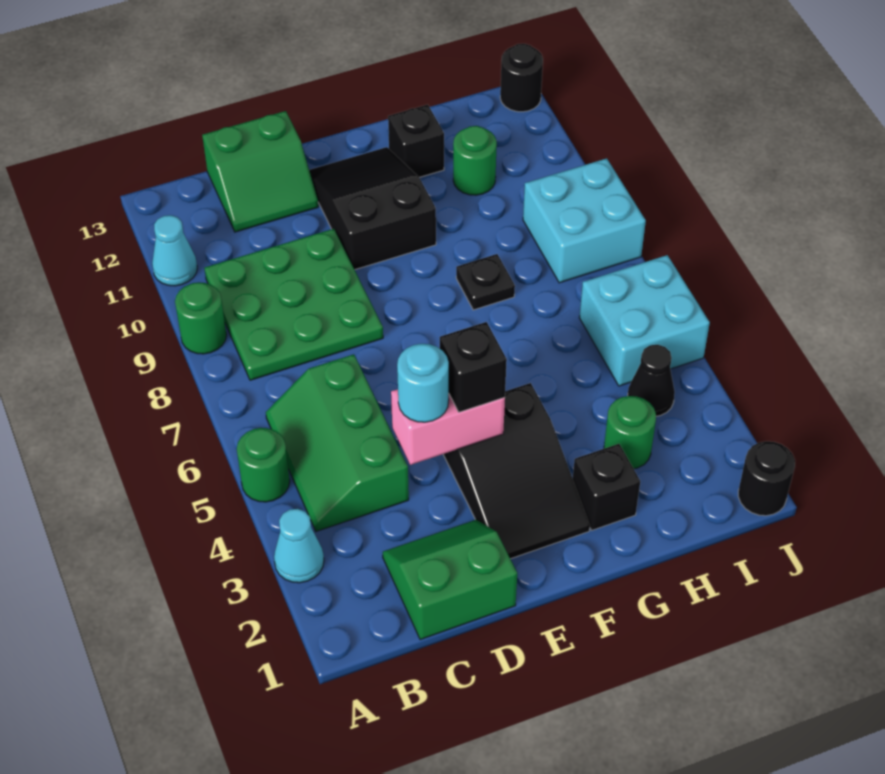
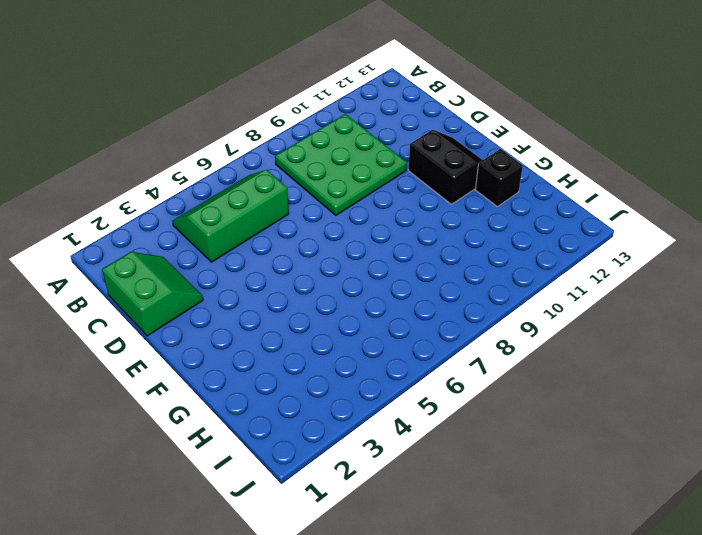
black slope E11:F12 level 1 top 11 -> black slope E10:F12 level 1 top 10
none -> cyan cone A3 level 1
none -> green round brick A5 level 1
none -> green round brick A9 level 1

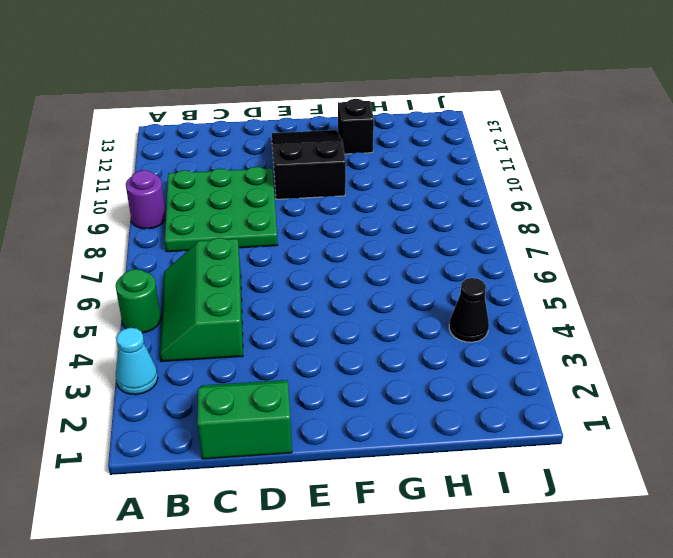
purple round brick A9 level 1 -> green round brick A9 level 1
none -> cyan cone A11 level 1
none -> green slope C12:D13 level 1 top 13
none -> black slope E2:F4 level 1 top 4

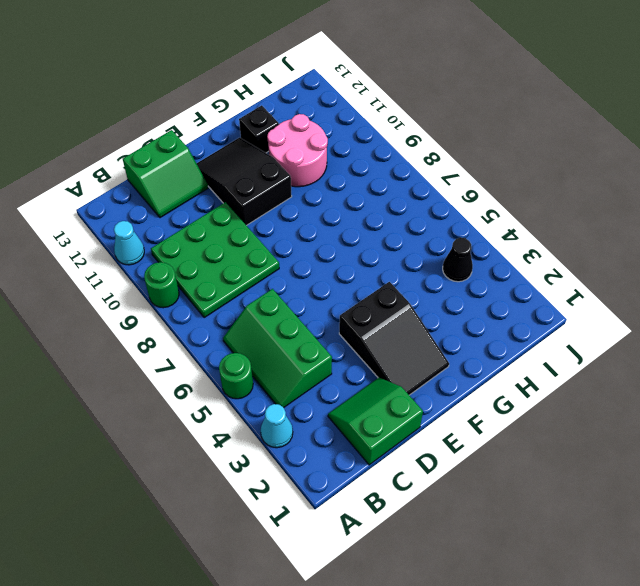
pink round brick G10:H11 level 1 -> green round brick H11 level 1
none -> black brick G2 level 1
none -> black plate G8 level 1
none -> green round brick H3 level 1

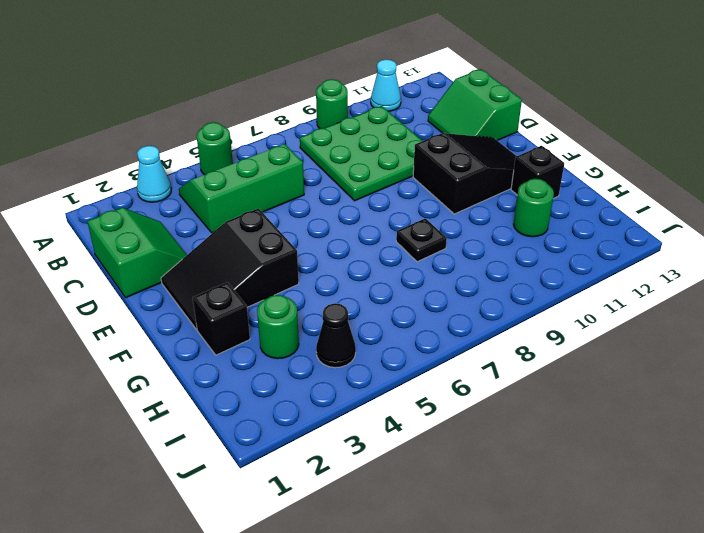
none -> cyan brick I5:J6 level 1
none -> cyan brick I8:J9 level 1
none -> black round brick J1 level 1

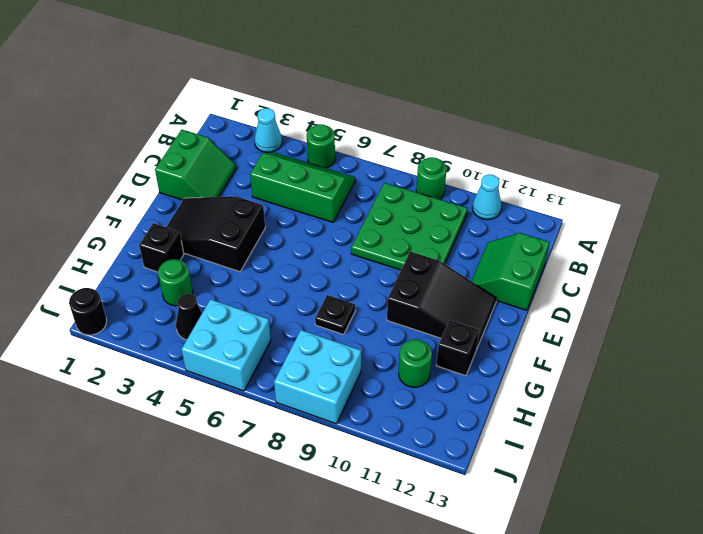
none -> black round brick J13 level 1
none -> pink brick D4:E4 level 2
none -> cyan round brick D4 level 3

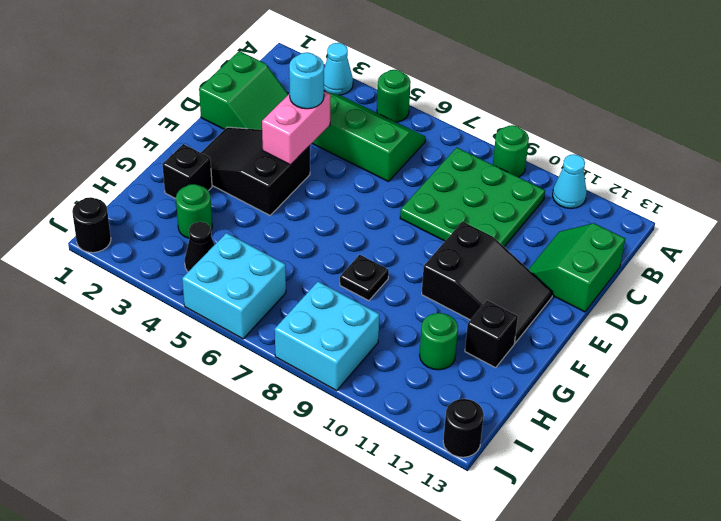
none -> black brick E4 level 3

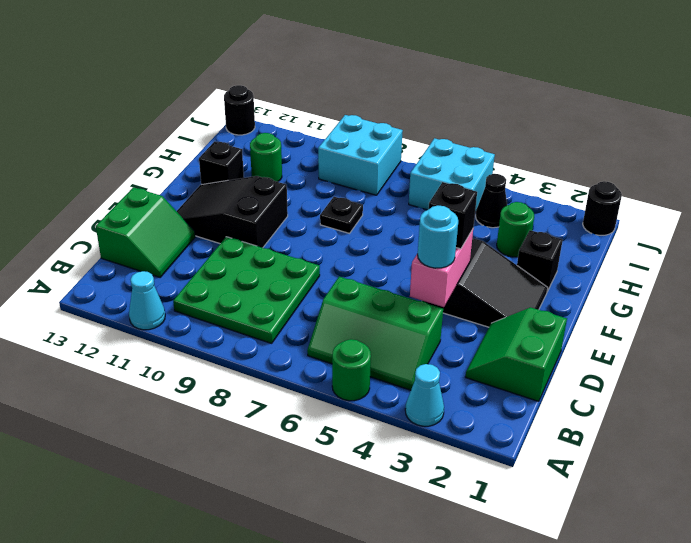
none -> green round brick A9 level 1

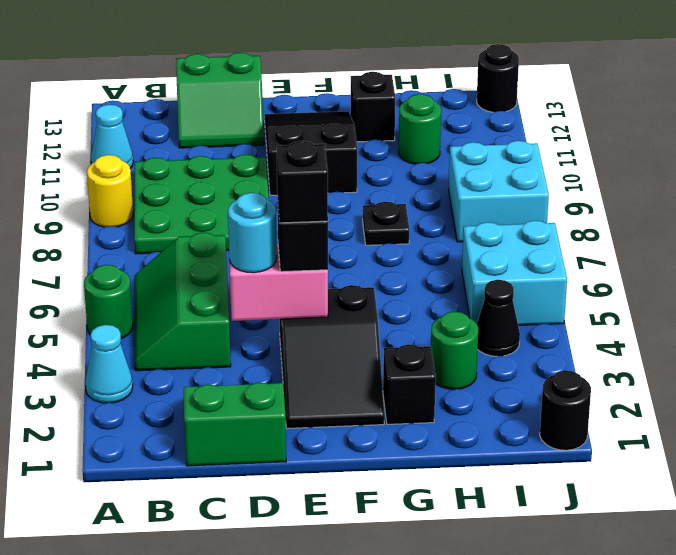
yellow round brick A9 level 1 -> green round brick A9 level 1
black brick E4 level 4 -> none

